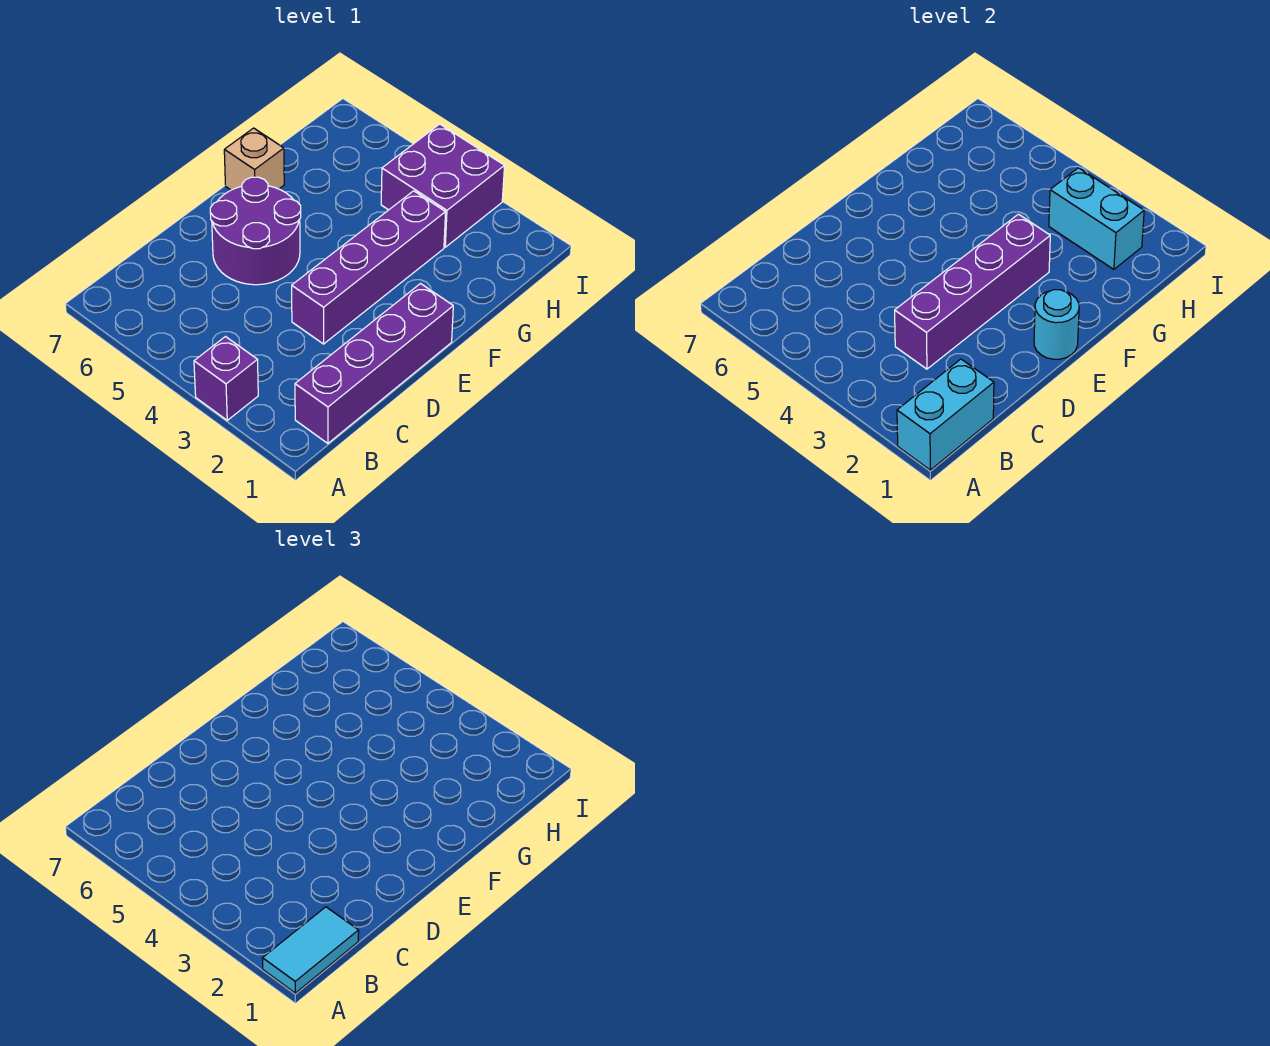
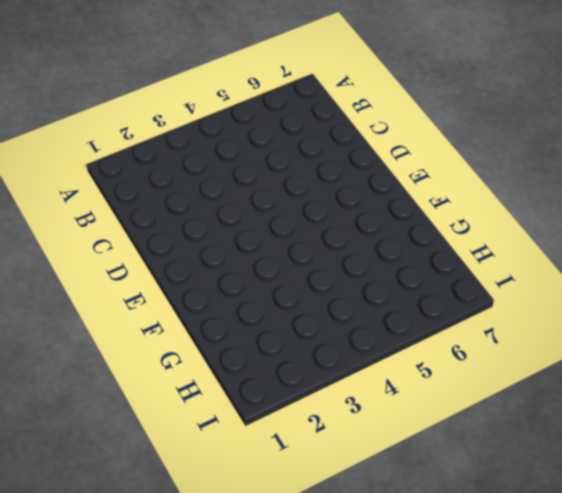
none -> purple brick A3 level 1
none -> purple brick B1:E1 level 1

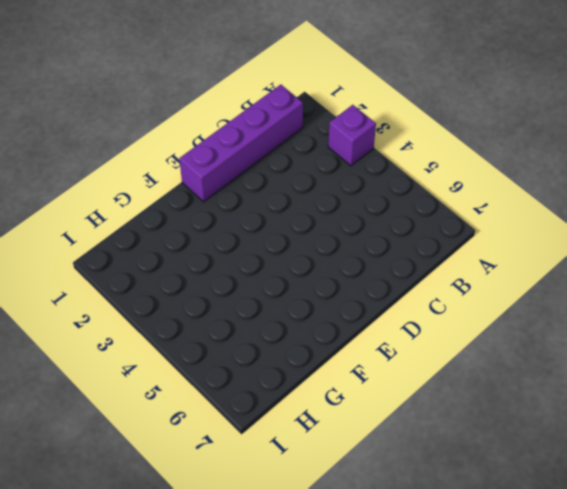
none -> purple brick D3:G3 level 1
none -> purple round brick D5:E6 level 1

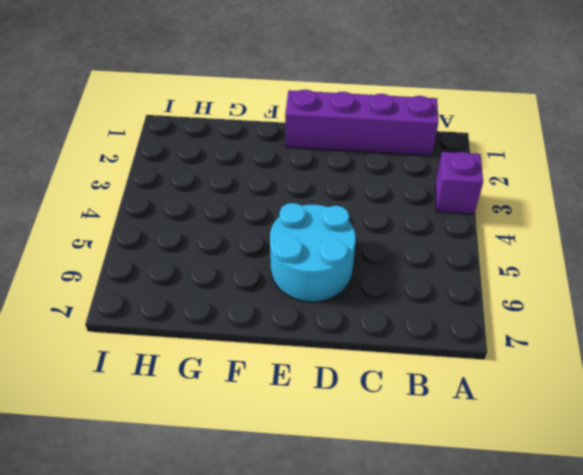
cyan round brick D5:E6 level 1 -> purple round brick D5:E6 level 1
none -> purple brick D3:G3 level 1
none -> tan brick F7 level 1

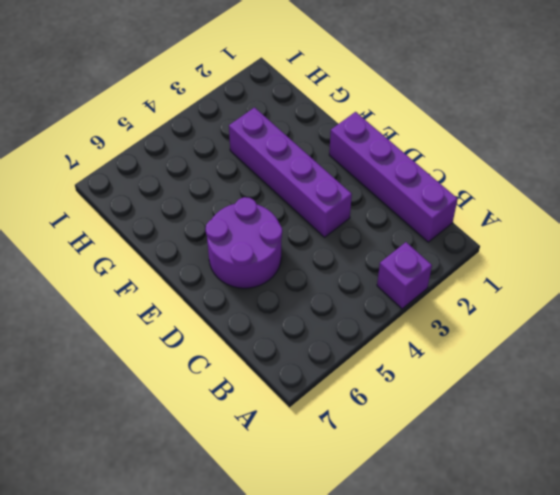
none -> tan brick F7 level 1
none -> purple brick H3:I4 level 1

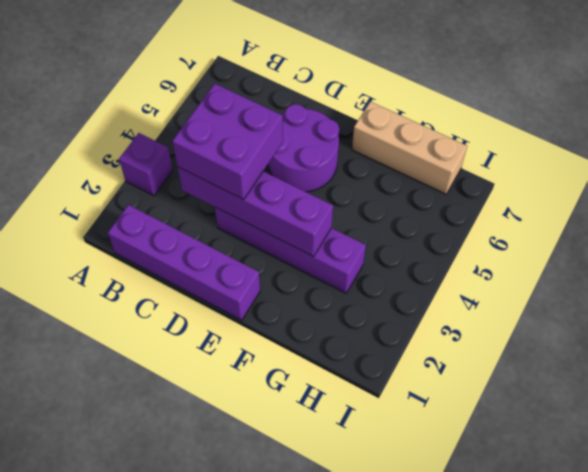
purple brick C3:D4 level 3 -> purple brick H3:I4 level 1
tan brick F7:H7 level 1 -> tan brick F7 level 1
none -> cyan brick A1:B1 level 2
none -> cyan round brick E1 level 2

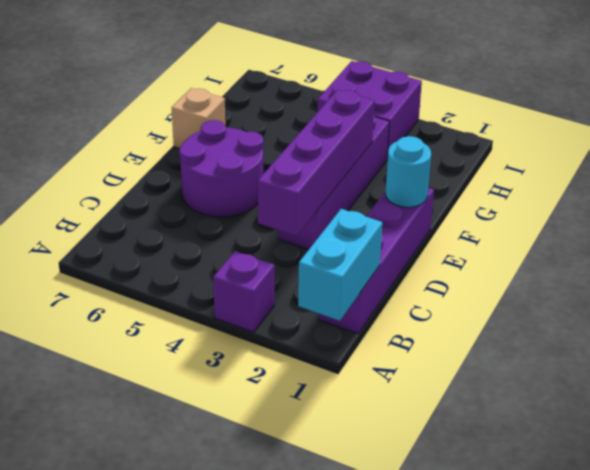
none -> cyan brick H2:H3 level 2
none -> cyan tile A1:B1 level 3

